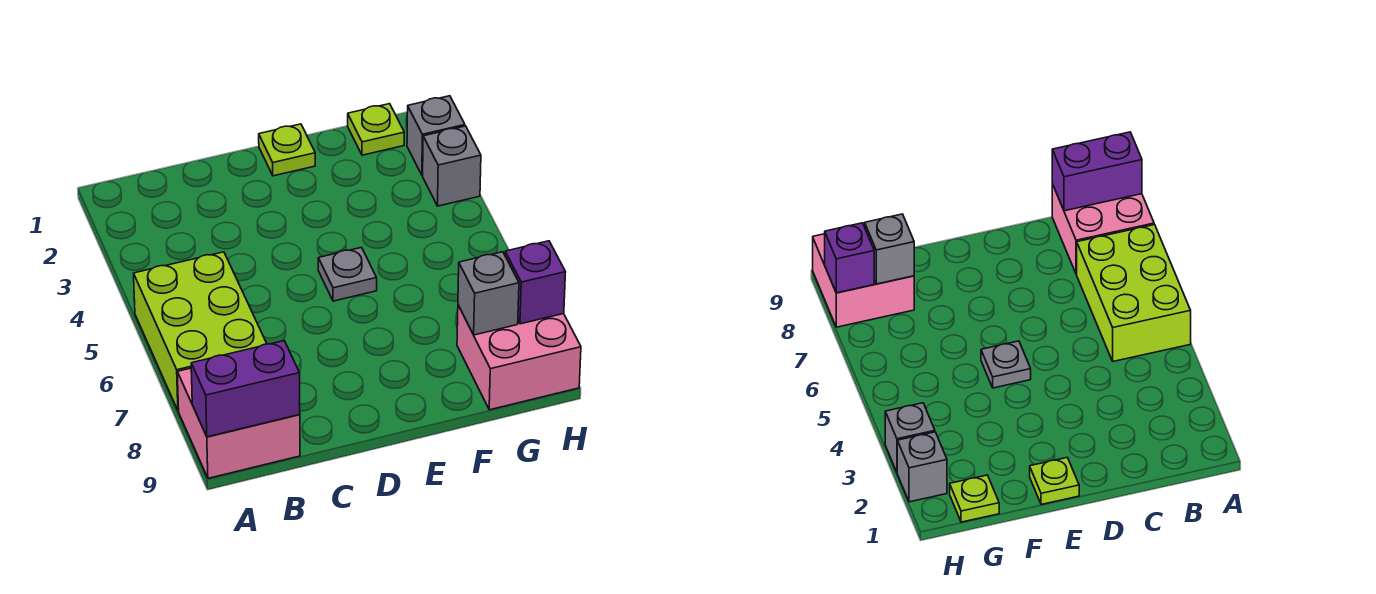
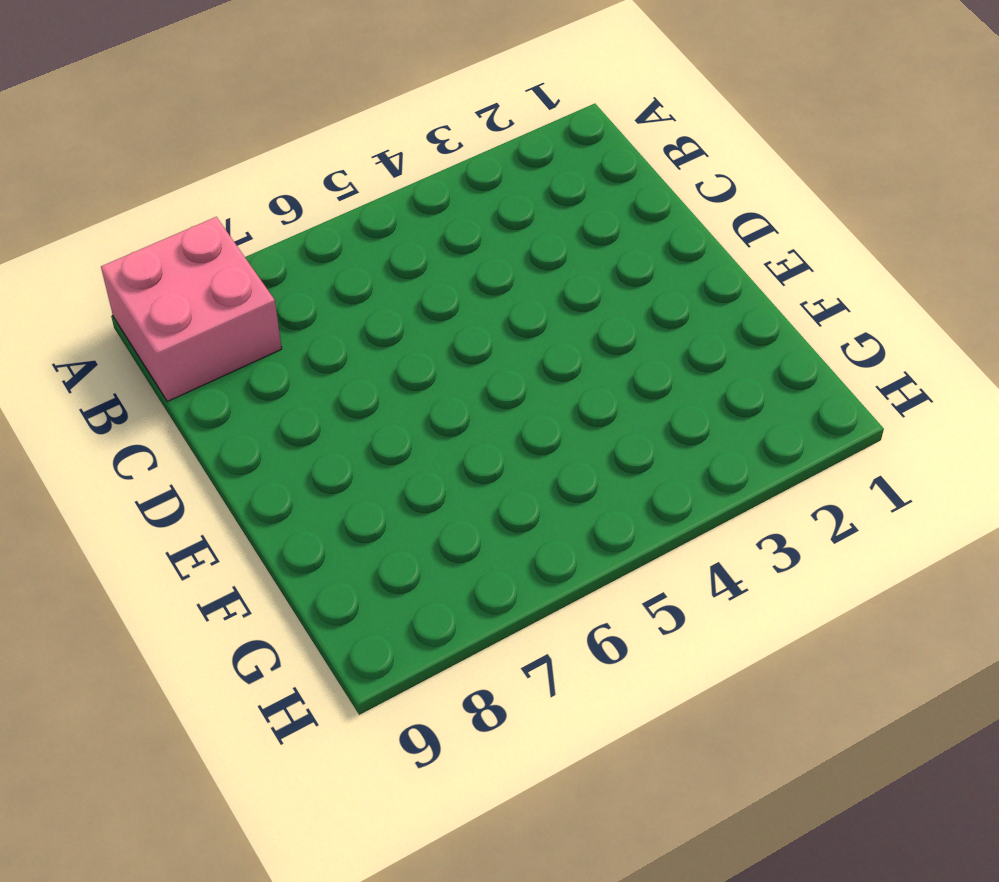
none -> lime brick A5:B7 level 1
none -> lime plate E1 level 1

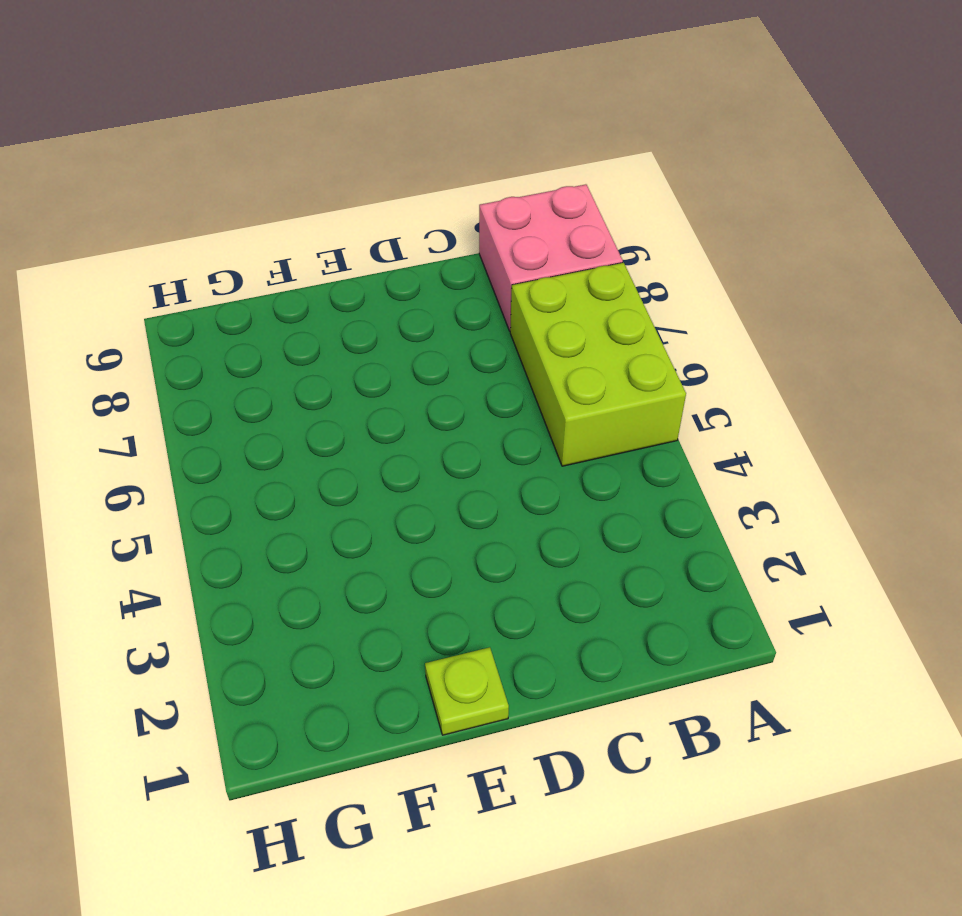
none -> grey plate E5 level 1
none -> lime plate G1 level 1

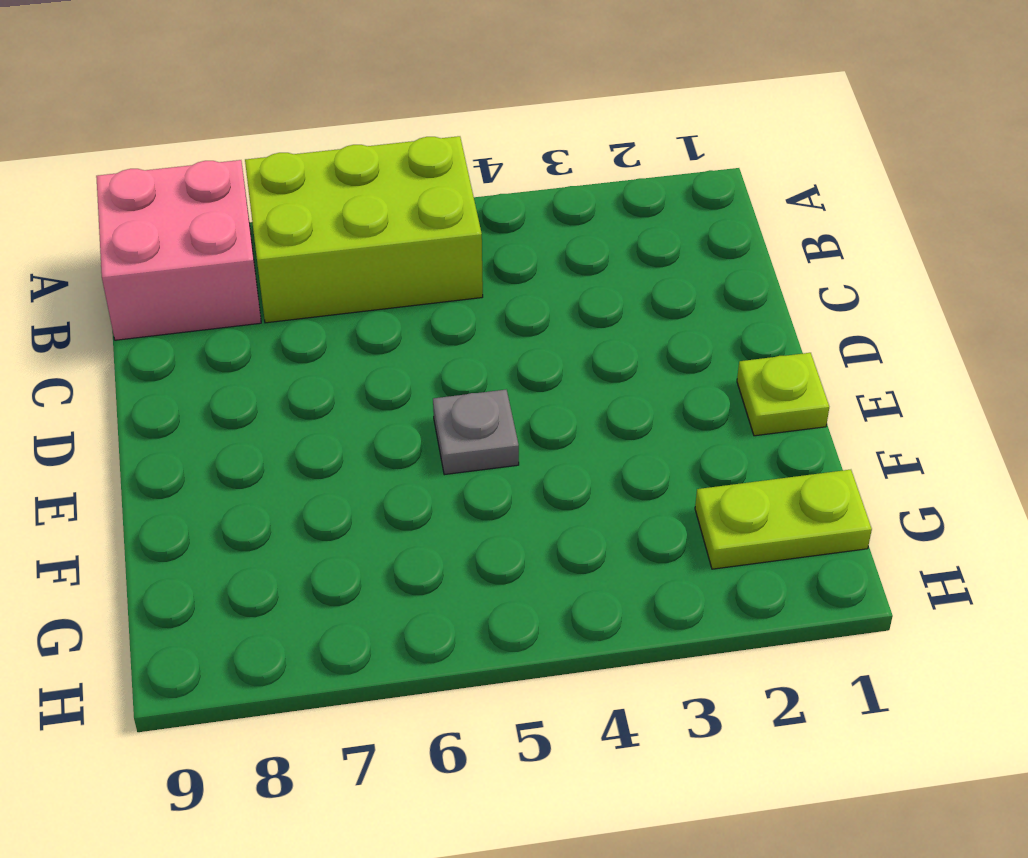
lime plate G1:G2 level 1 -> lime plate G1 level 1
none -> pink brick G8:H9 level 1
none -> grey brick H2 level 1

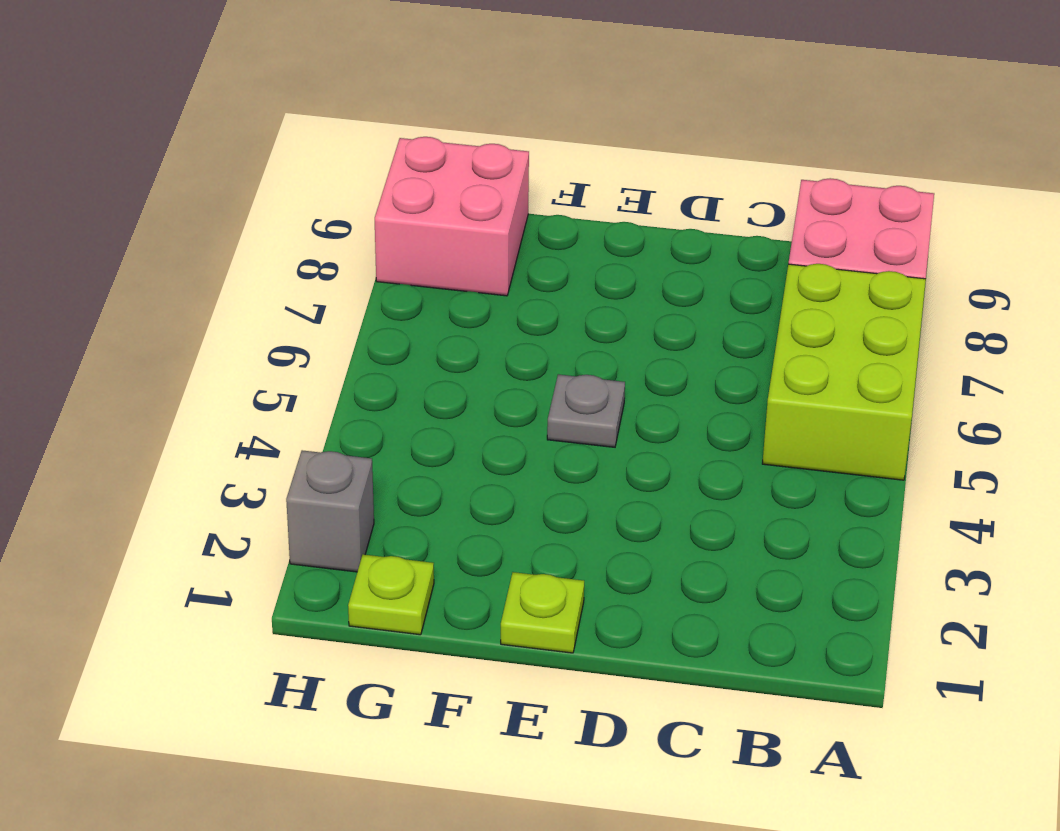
none -> grey brick H3 level 1
none -> purple brick A9:B9 level 2

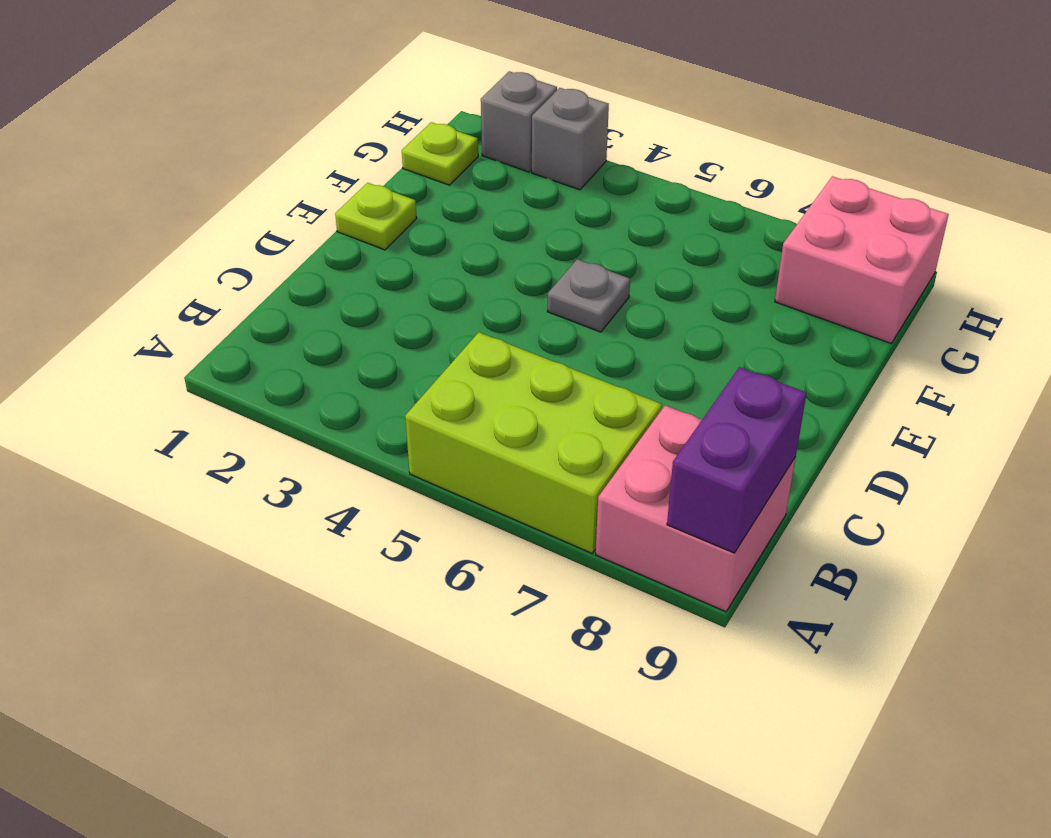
none -> grey brick G8 level 2
none -> purple brick H8 level 2

